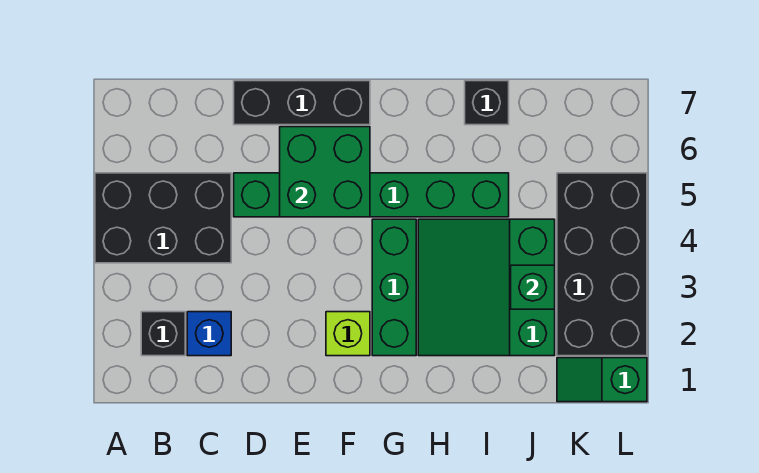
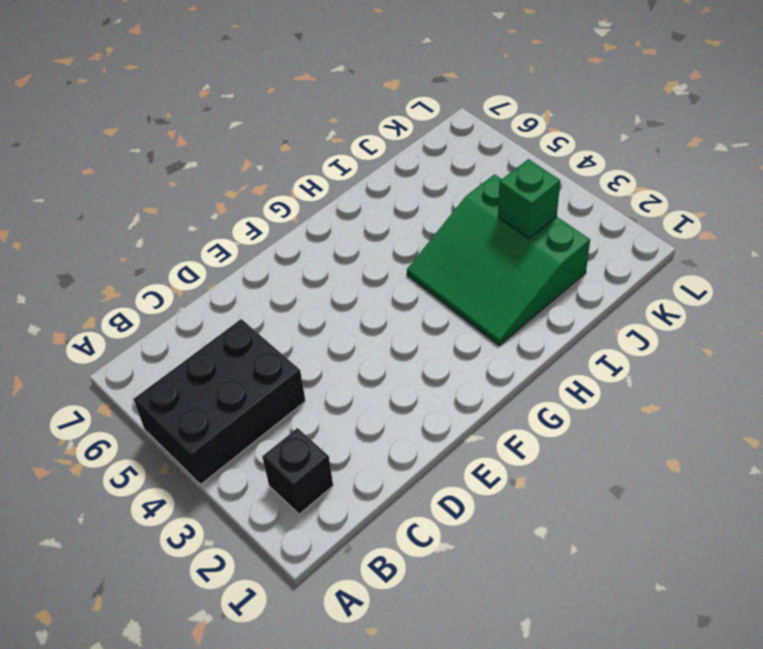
none -> blue brick C2 level 1
none -> green brick D5:I5 level 1
none -> black brick D7:F7 level 1

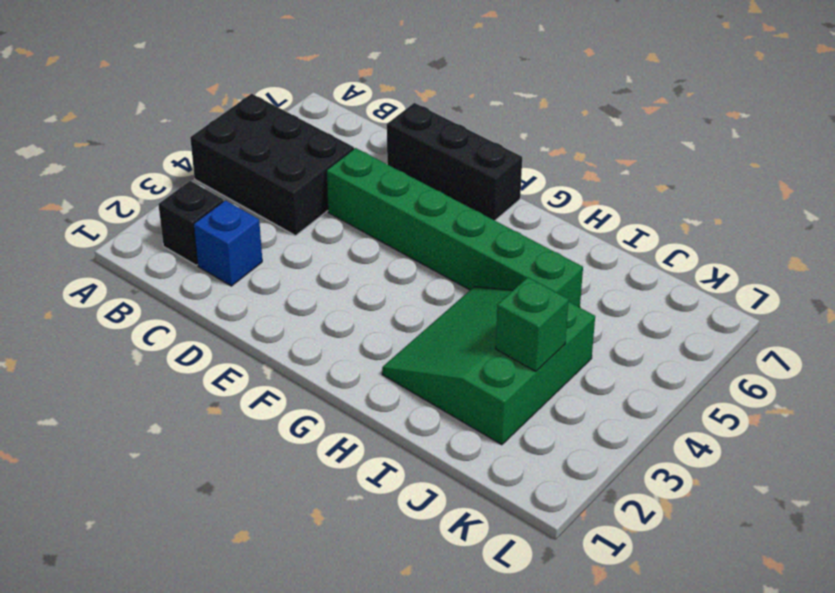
none -> lime brick F2 level 1
none -> green brick G2:G4 level 1
none -> black brick I7 level 1

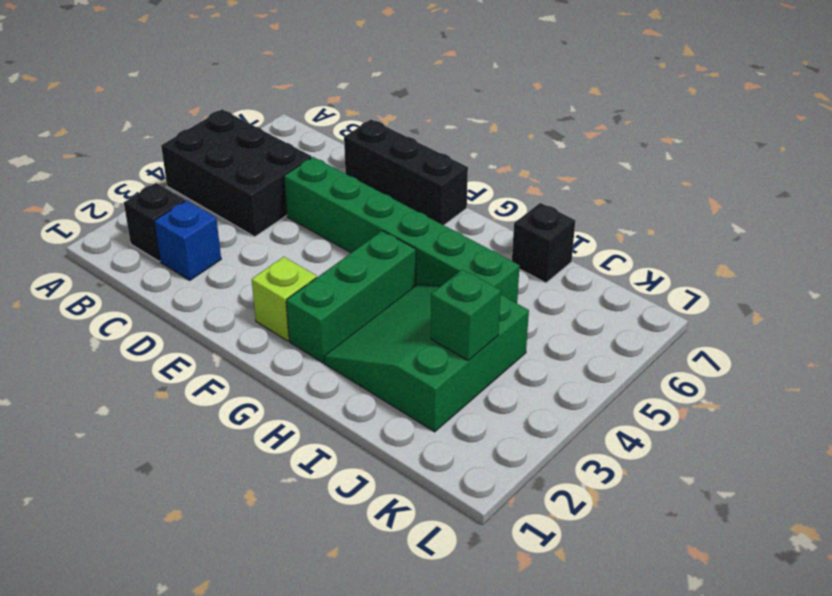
none -> green slope K1:L1 level 1 top L
none -> black brick K2:L5 level 1
none -> green brick E5:F6 level 2

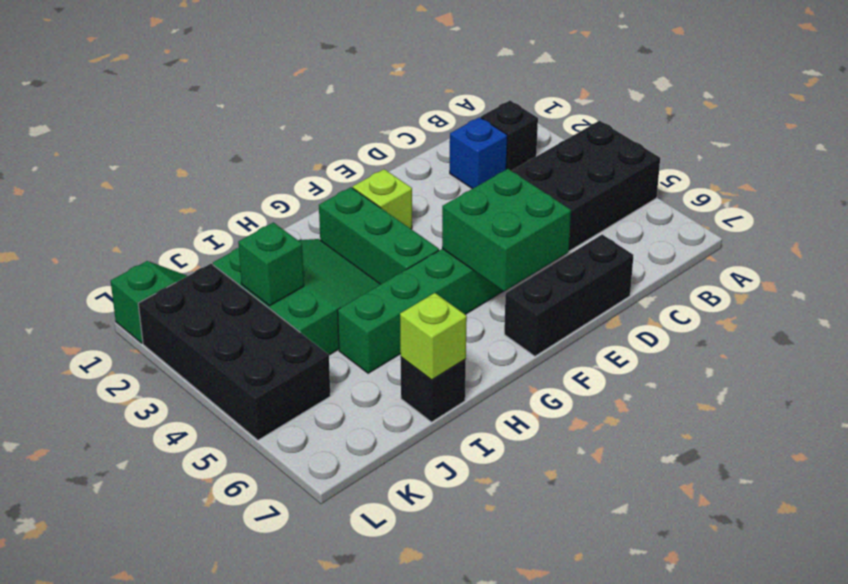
lime brick I7 level 2 -> none

